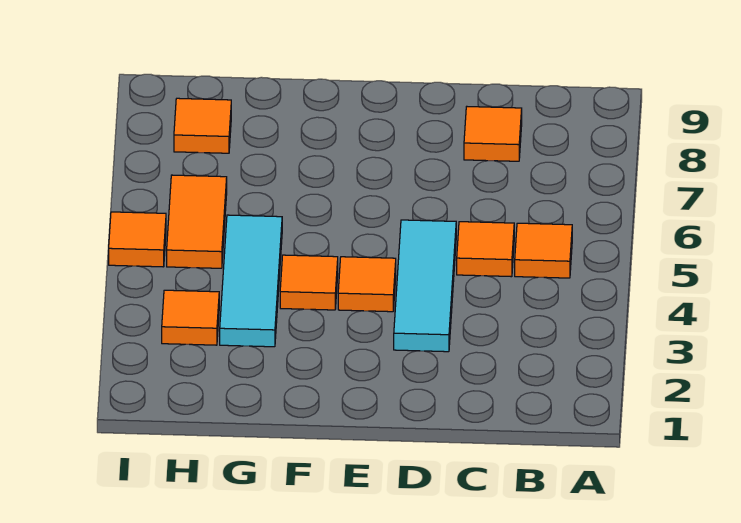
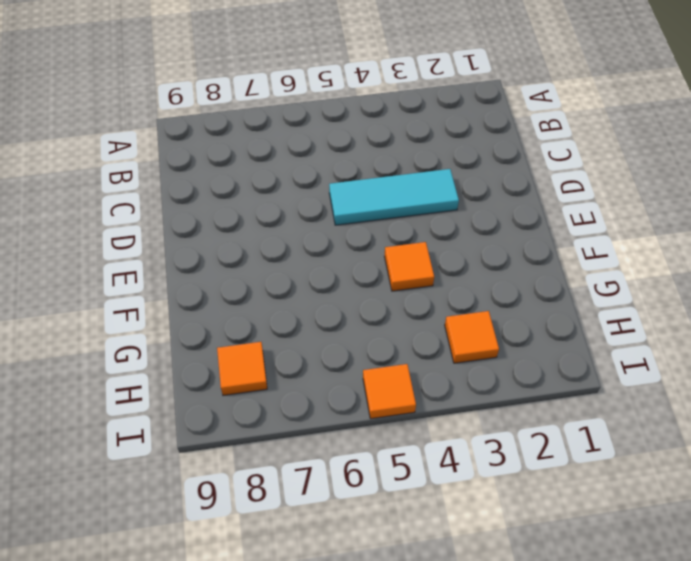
none -> orange tile B5 level 1
none -> orange tile C5 level 1

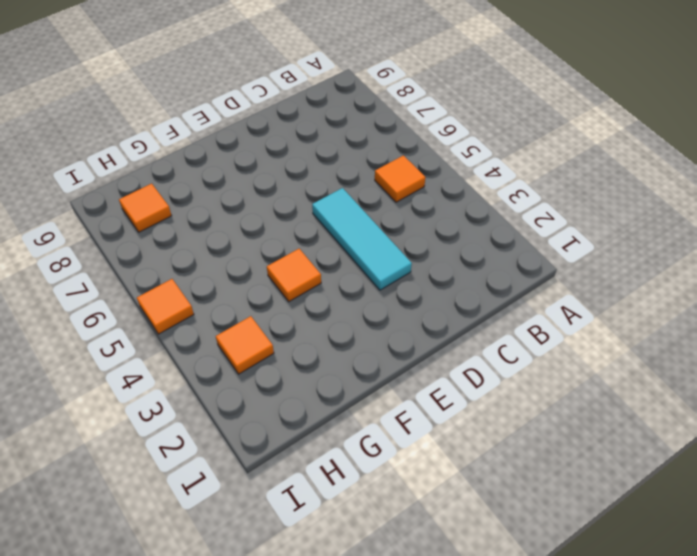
none -> orange tile C5 level 1
none -> orange tile C8 level 1

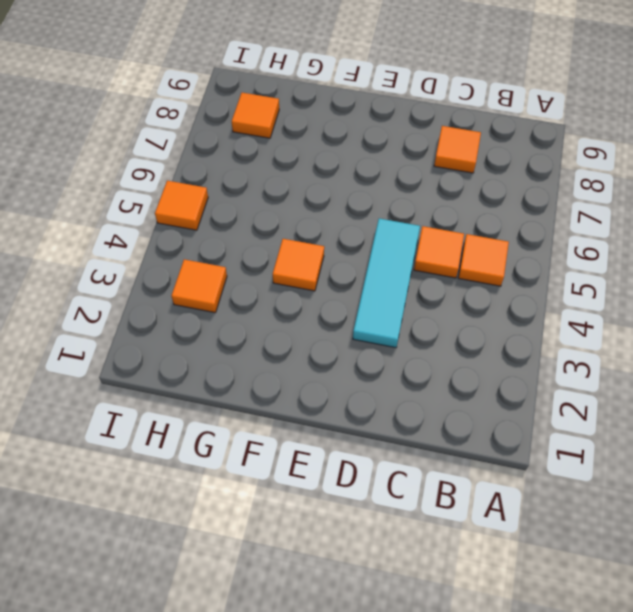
none -> orange tile E4 level 1
none -> cyan tile G3:G5 level 1

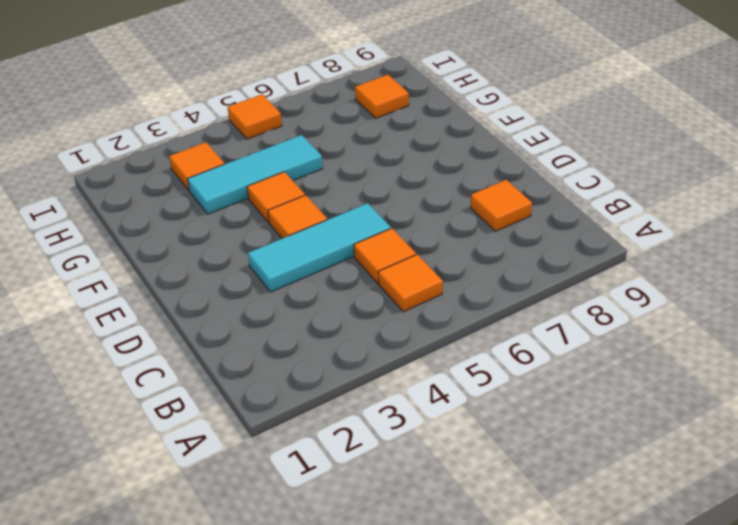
none -> orange tile H5:H6 level 1

